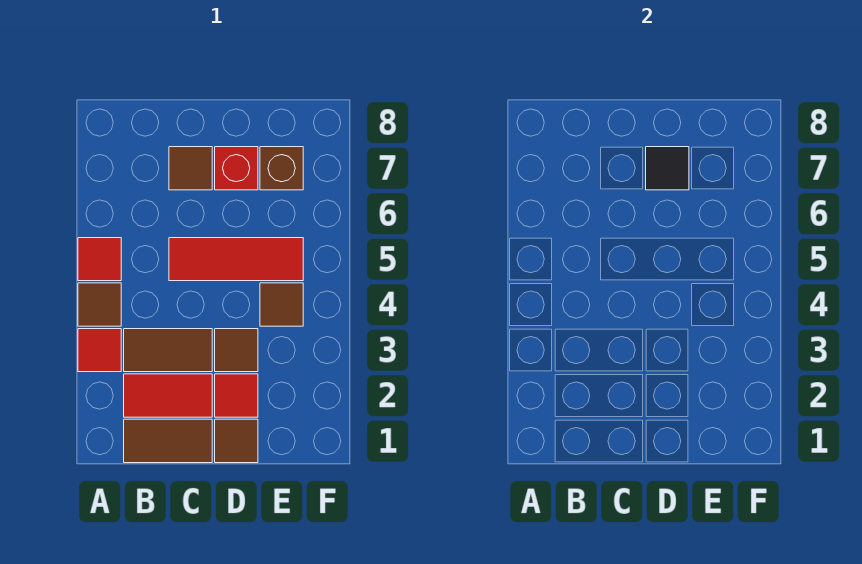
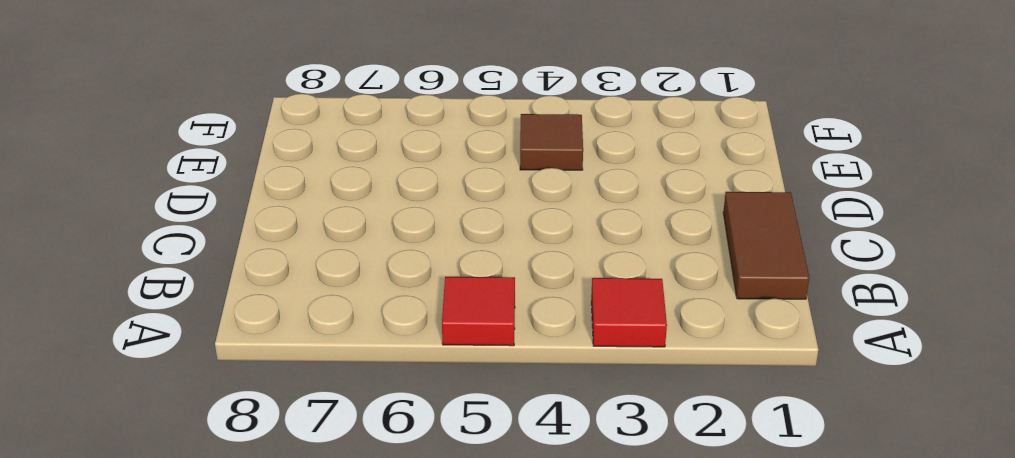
none -> brown tile A4 level 1
none -> red tile B2:C2 level 1
none -> brown tile B3:C3 level 1

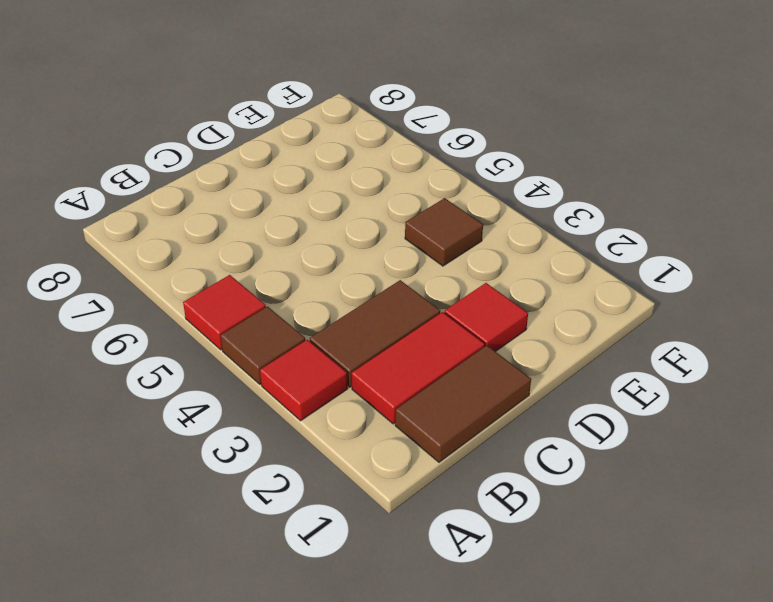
none -> red tile C5:E5 level 1
none -> brown tile C7 level 1
none -> brown tile D1 level 1

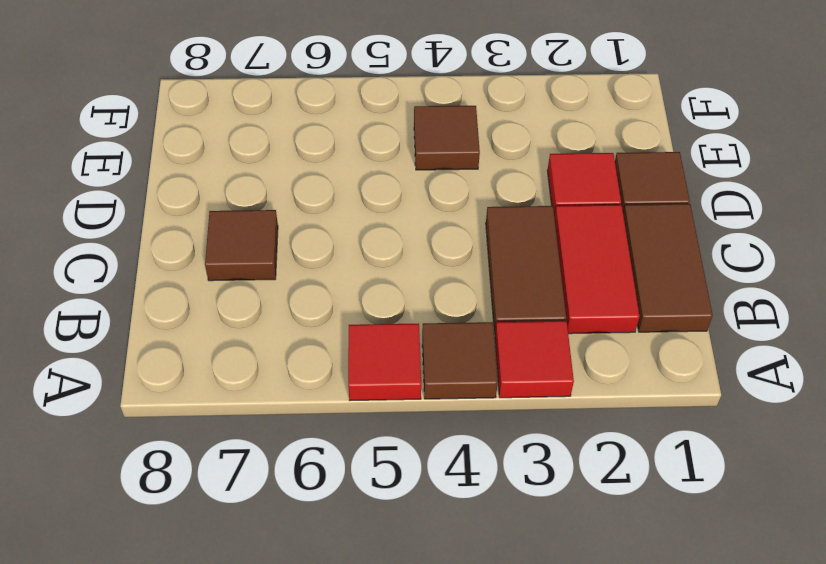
none -> red tile C5:E5 level 1
none -> brown tile D3 level 1
none -> red brick D7 level 1

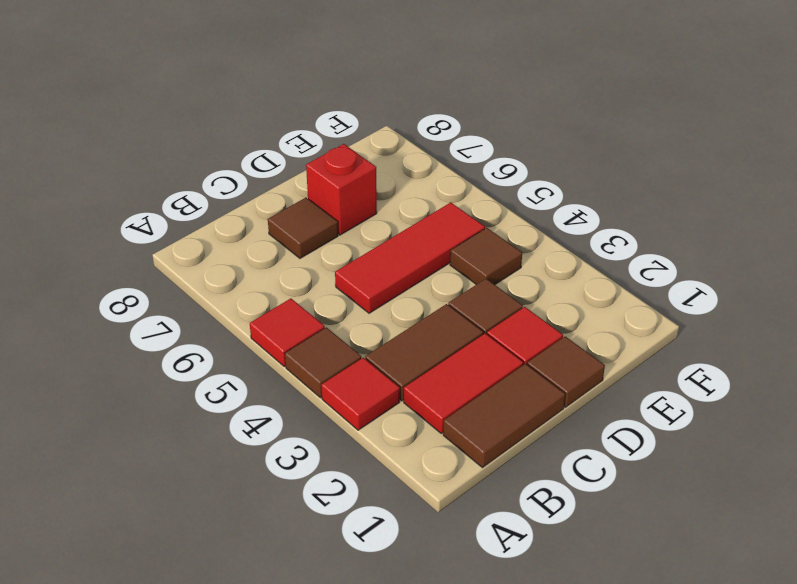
none -> brown brick E7 level 1
none -> black tile D7 level 2

